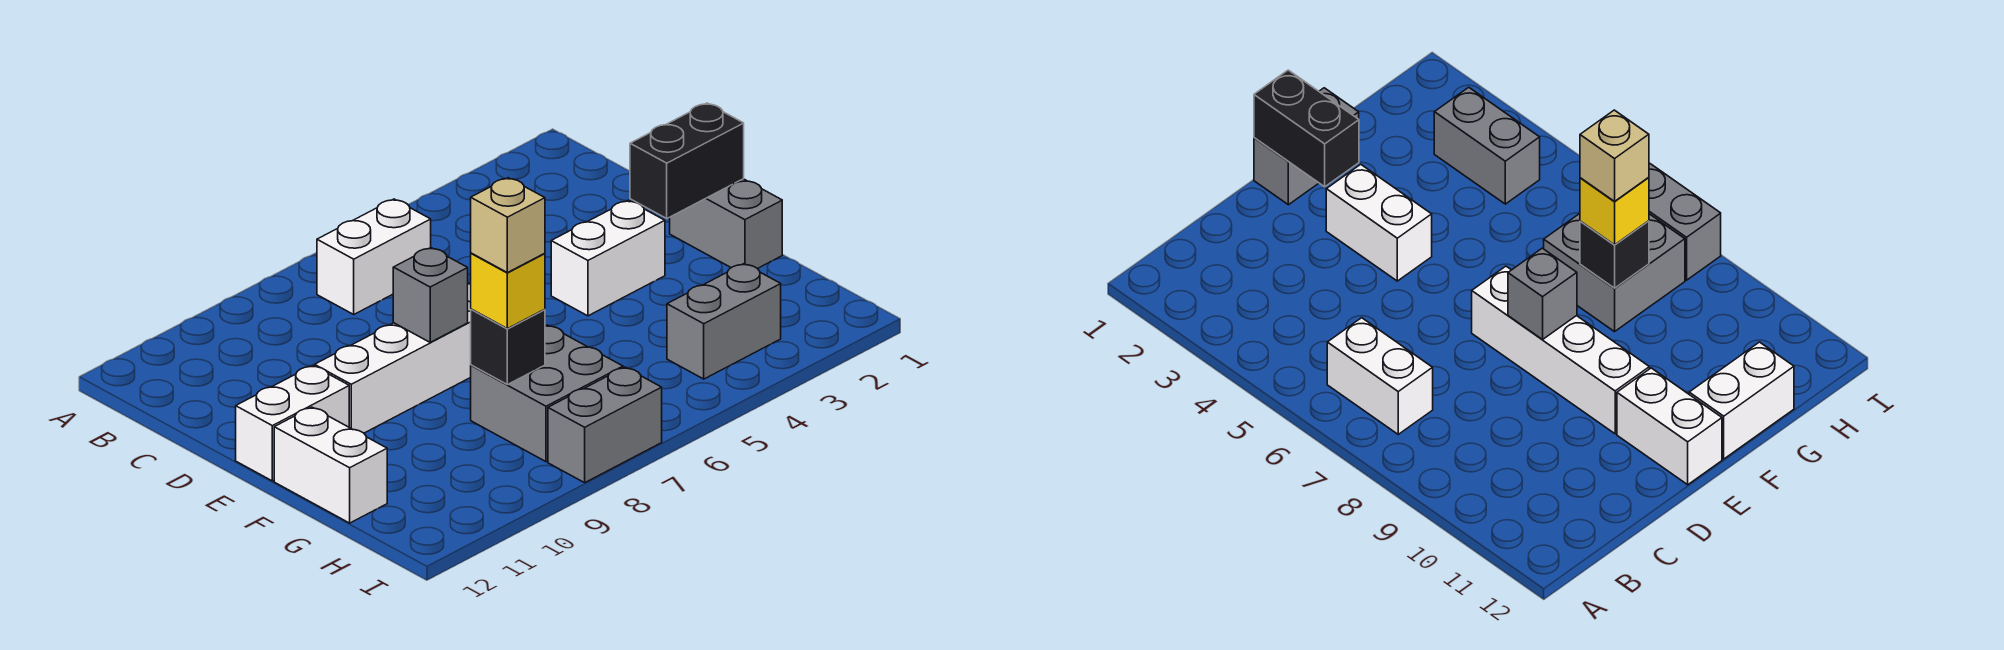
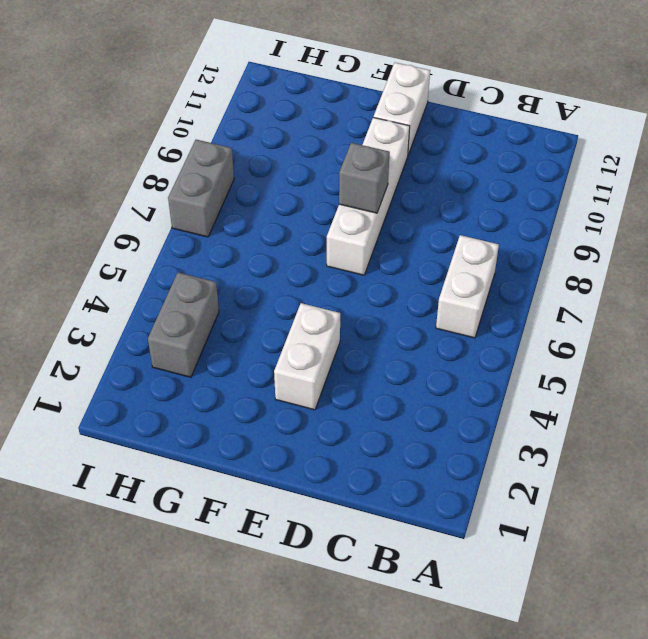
none -> grey brick E1:F1 level 1
none -> white brick F12:G12 level 1
none -> grey brick G7:H8 level 1

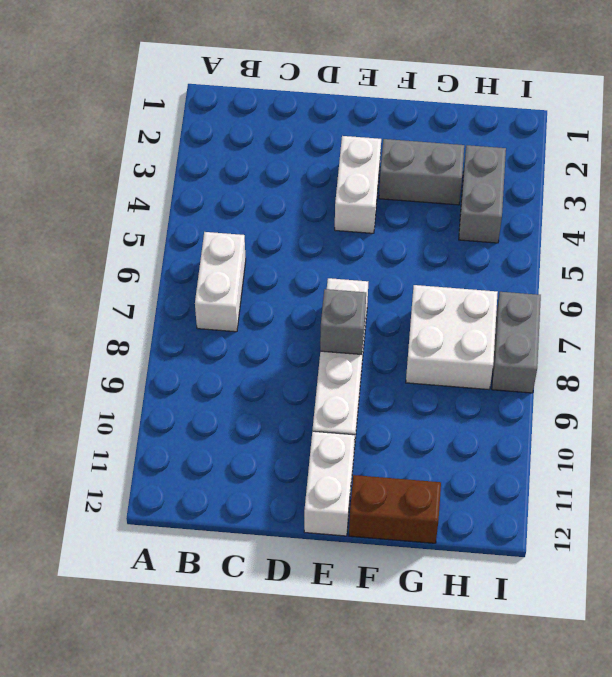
grey brick F3:G3 level 1 -> grey brick E1:F1 level 1
brown brick F12:G12 level 1 -> white brick F12:G12 level 1
white brick G7:H8 level 1 -> grey brick G7:H8 level 1
none -> black brick E1:E2 level 2
none -> black brick G8 level 2
none -> yellow brick G8 level 3

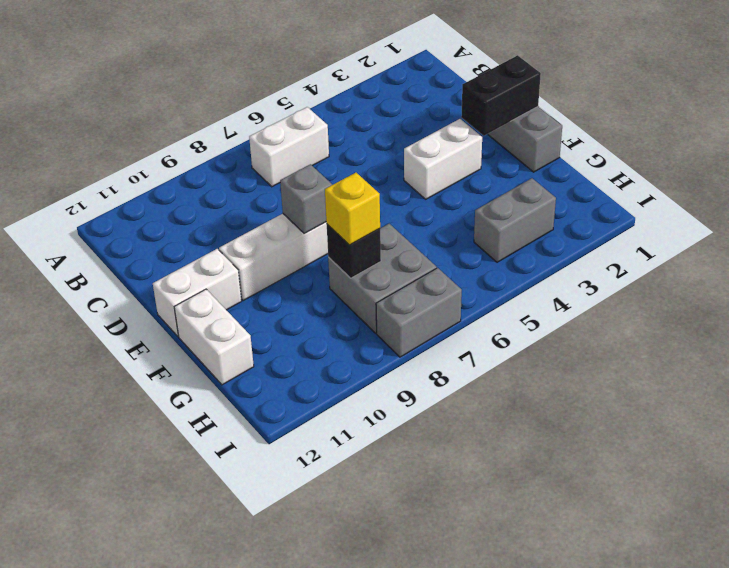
none -> tan brick G8 level 4

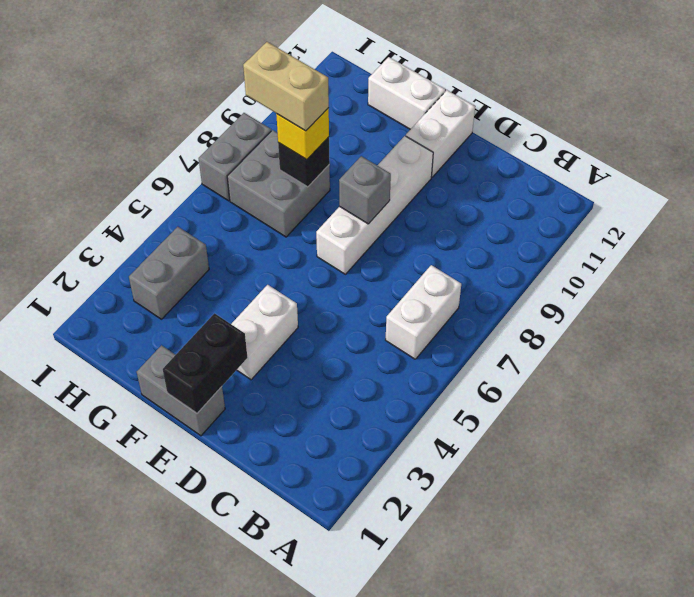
tan brick G8:H8 level 4 -> tan brick G8 level 4

